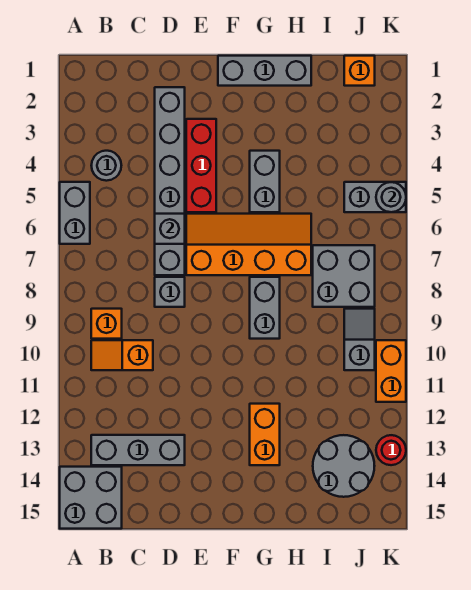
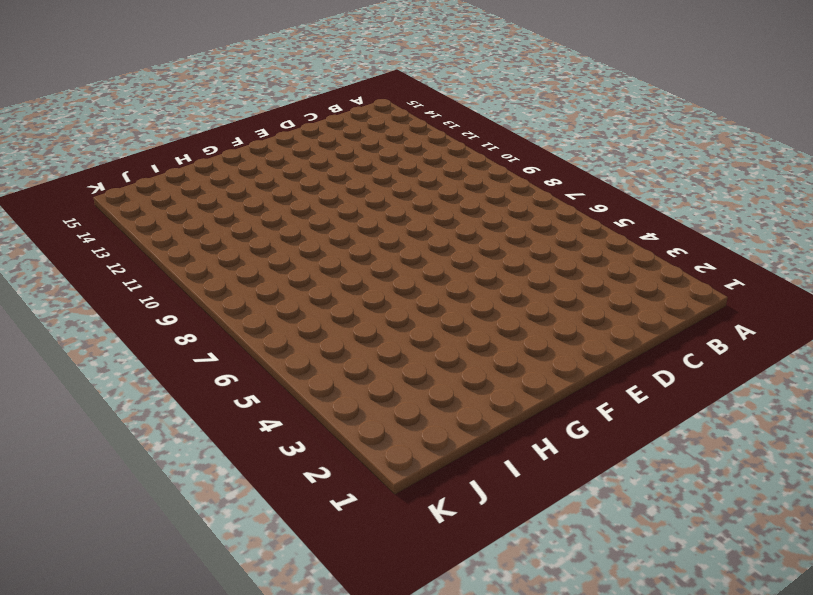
none -> grey brick A5:A6 level 1
none -> grey brick A14:B15 level 1
none -> grey round brick B4 level 1

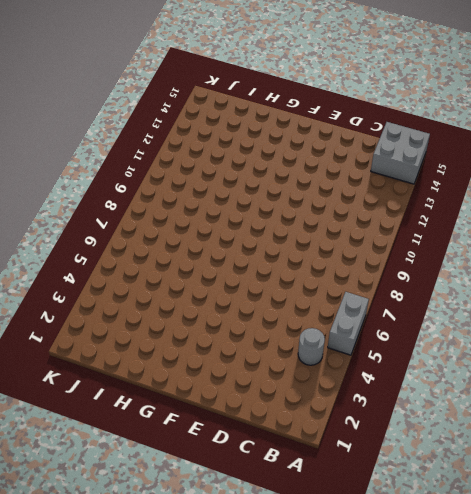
none -> orange brick B9 level 1
none -> orange slope B10:C10 level 1 top C
none -> grey brick B13:D13 level 1

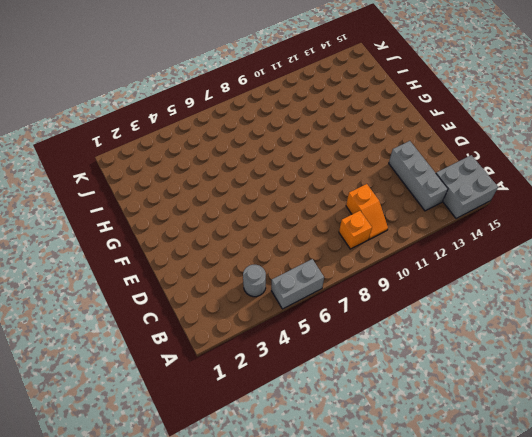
none -> grey brick D2:D7 level 1
none -> grey brick D8 level 1
none -> red brick E3:E5 level 1

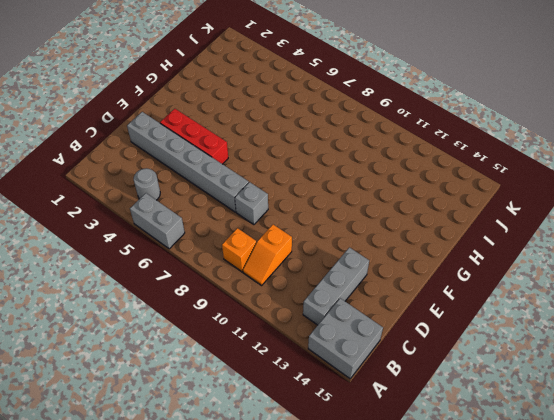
none -> orange slope E6:H7 level 1 top 7
none -> grey brick F1:H1 level 1
none -> grey brick G4:G5 level 1

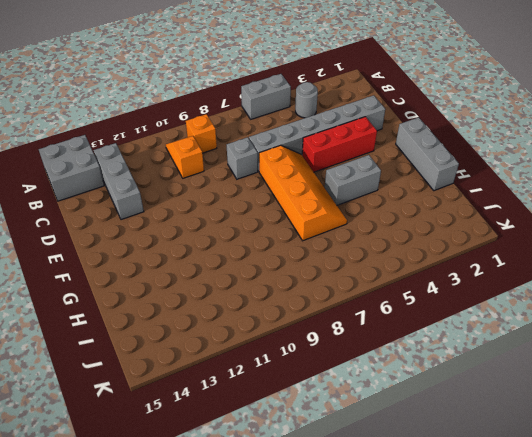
none -> grey brick G8:G9 level 1
none -> orange brick G12:G13 level 1
none -> grey brick I7:J8 level 1

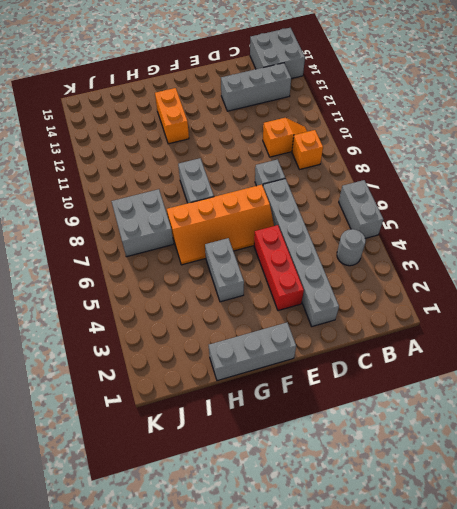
none -> grey round brick I13:J14 level 1
none -> orange brick J1 level 1
none -> grey brick J5:K5 level 1

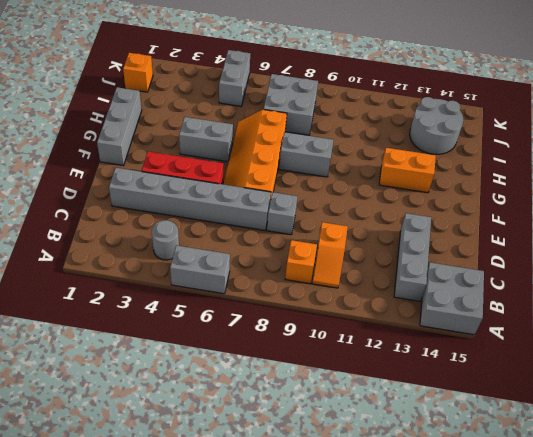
none -> grey slope J9:J10 level 1 top 10
none -> orange brick K10:K11 level 1
none -> red round brick K13 level 1

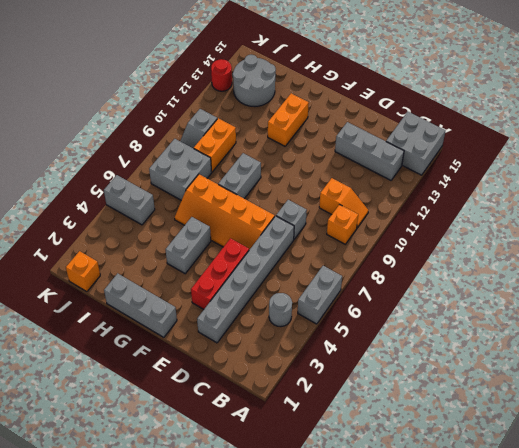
orange brick I9:I10 level 1 -> orange brick K10:K11 level 1
none -> grey brick D6 level 2
none -> grey round brick K5 level 2

